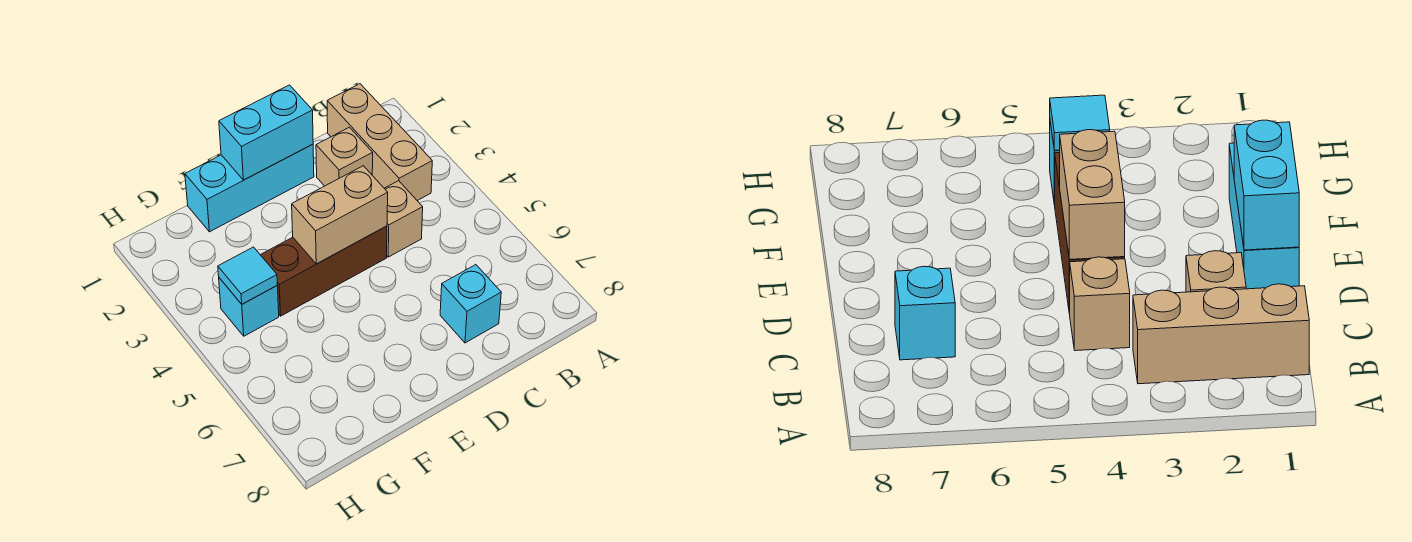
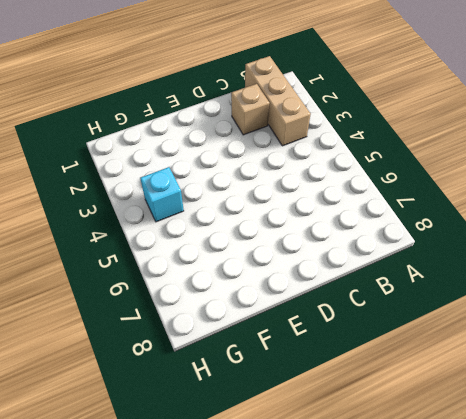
none -> tan brick C4 level 1
none -> cyan brick C7 level 1

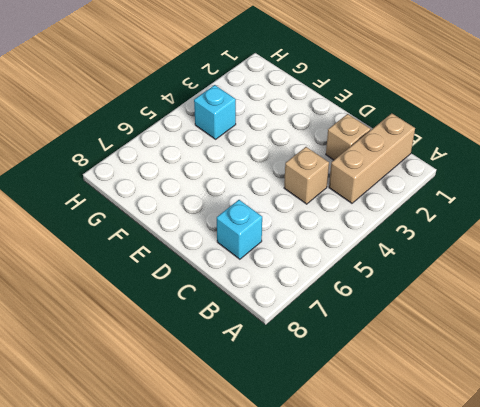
none -> cyan brick D1:F1 level 1
none -> brown brick D4:F4 level 1

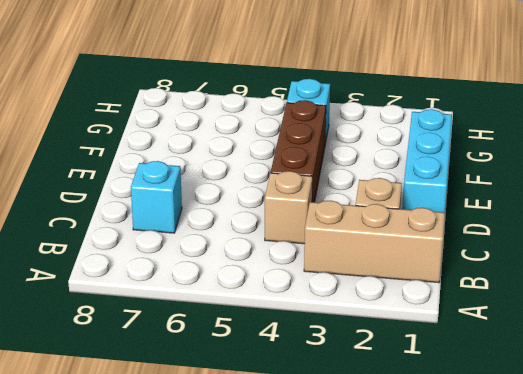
none -> cyan brick D1:E1 level 2
none -> tan brick D4:E4 level 2

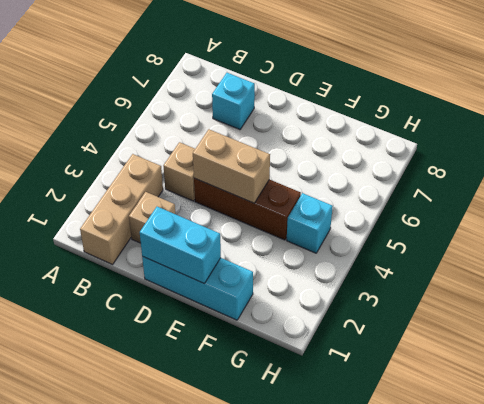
none -> cyan tile G4 level 2

